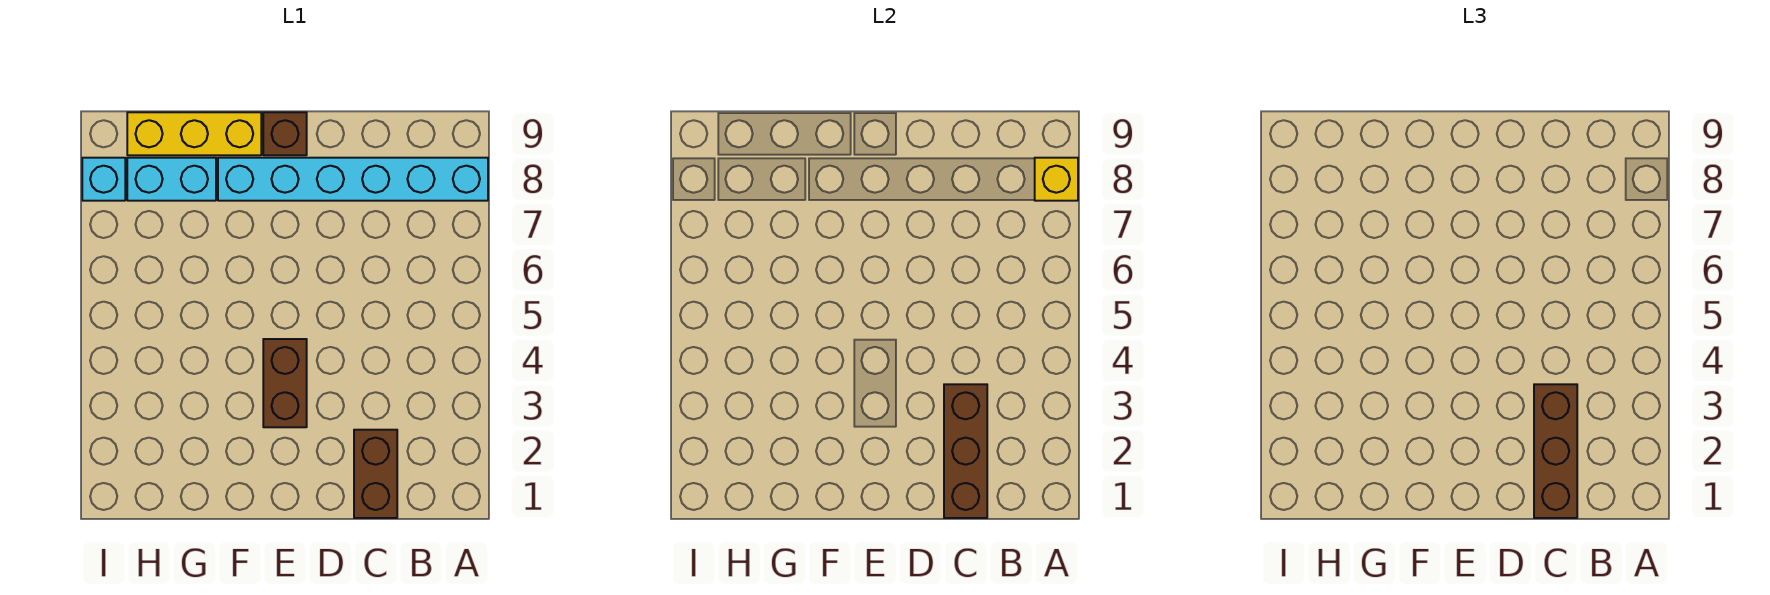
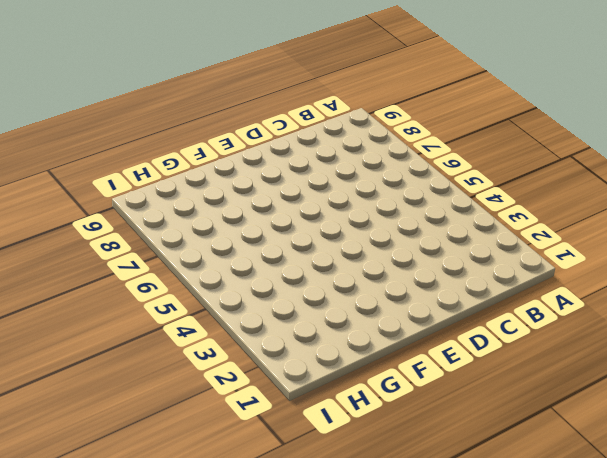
none -> cyan brick A8:F8 level 1
none -> brown brick C1:C2 level 1

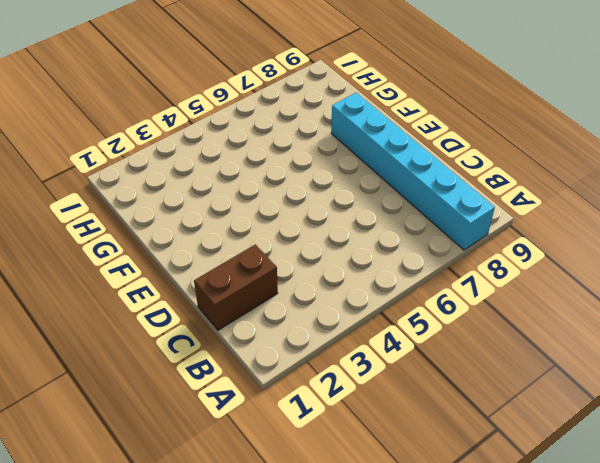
none -> brown brick E3:E4 level 1
none -> brown brick E9 level 1

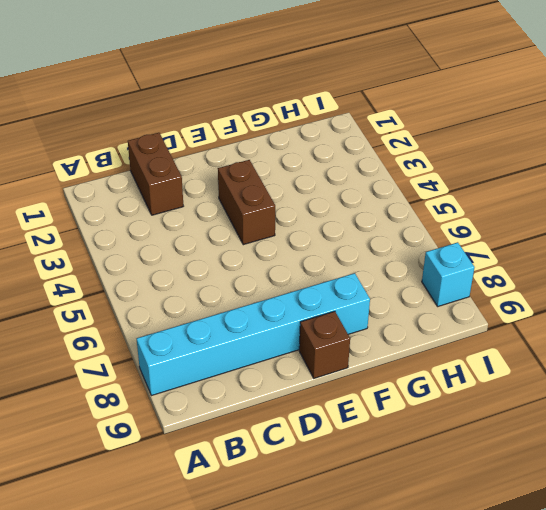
none -> yellow brick F9:H9 level 1
none -> cyan brick G8:H8 level 1

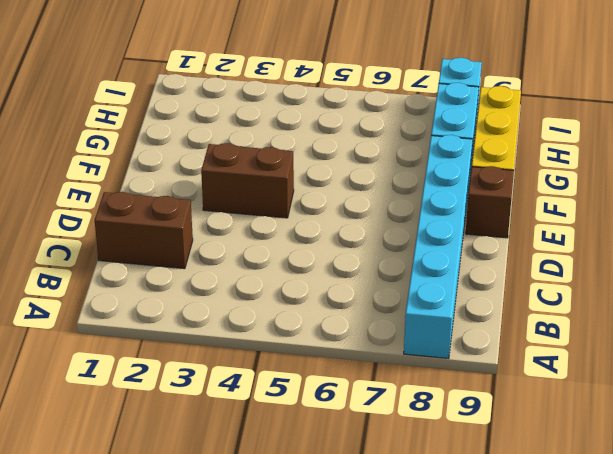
none -> yellow brick A8 level 2
none -> brown brick C1:C3 level 2

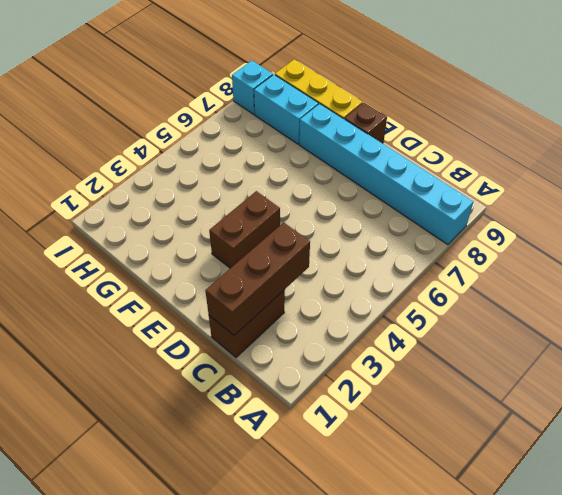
none -> yellow brick A8 level 2
none -> brown brick C1:C3 level 3

